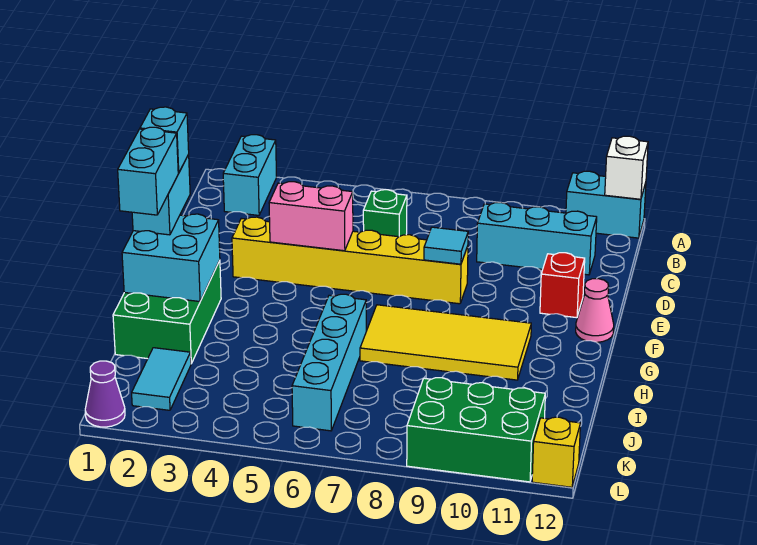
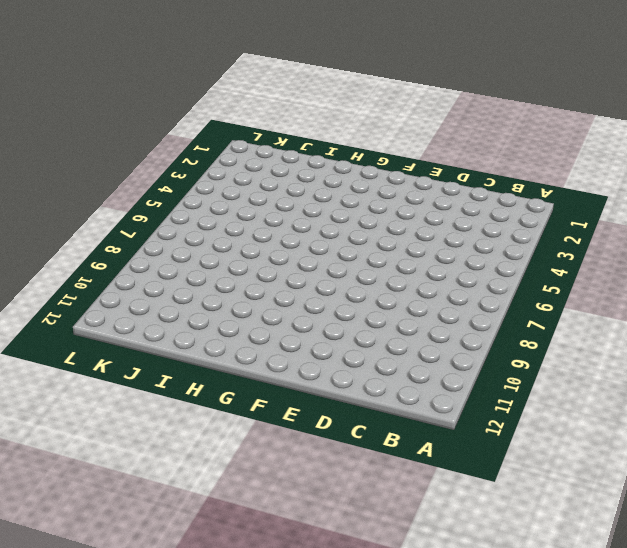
none -> cyan brick A2:B2 level 1
none -> cyan brick A11:A12 level 1
none -> green brick C6 level 1

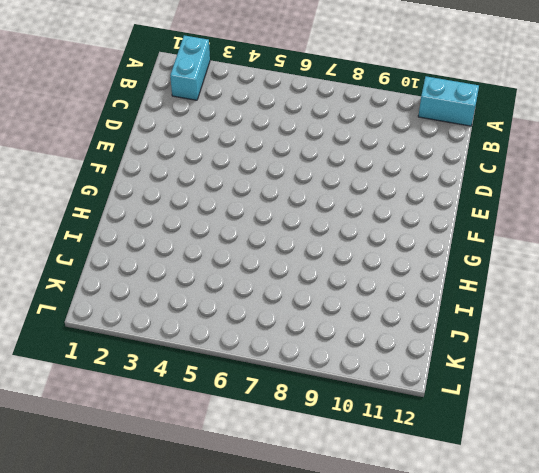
none -> green brick C6 level 1
none -> cyan brick C9:C11 level 1
none -> yellow brick E3:E8 level 1

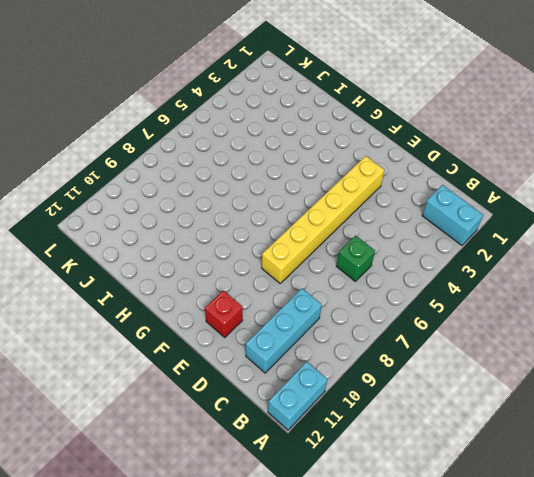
none -> pink cone F12 level 1
none -> green brick G1:I2 level 1
none -> yellow tile G7:H10 level 1

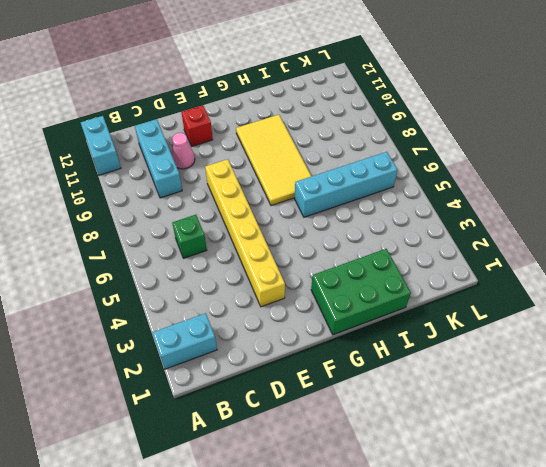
pink cone D10 level 1 -> pink cone F12 level 1
none -> cyan tile J2:K2 level 1
none -> green brick K9:L11 level 1
none -> purple cone L1 level 1

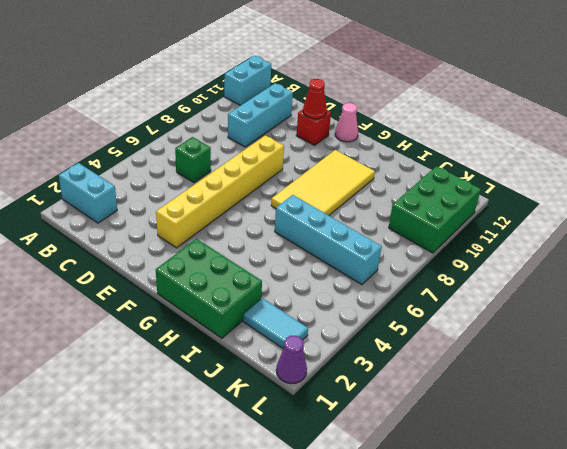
red cone E11 level 2 -> none
none -> yellow brick L12 level 1
none -> white brick A12 level 2
none -> pink brick E4:E5 level 2

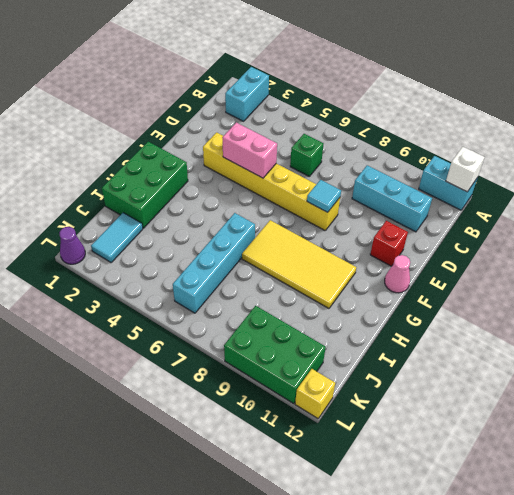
none -> cyan brick G1:H2 level 2
none -> cyan brick F1:G1 level 3
none -> cyan brick F1 level 4

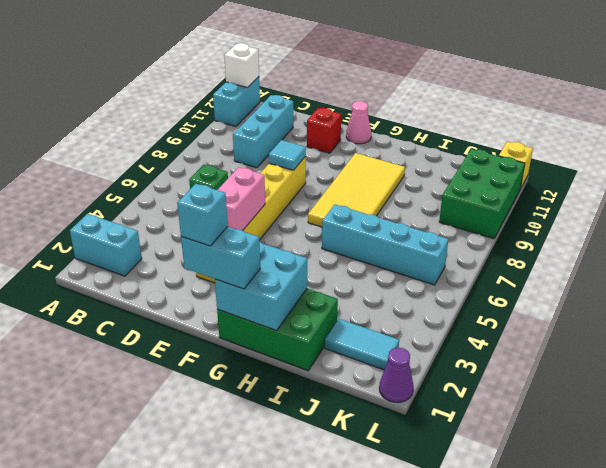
none -> cyan brick G1:H1 level 4

